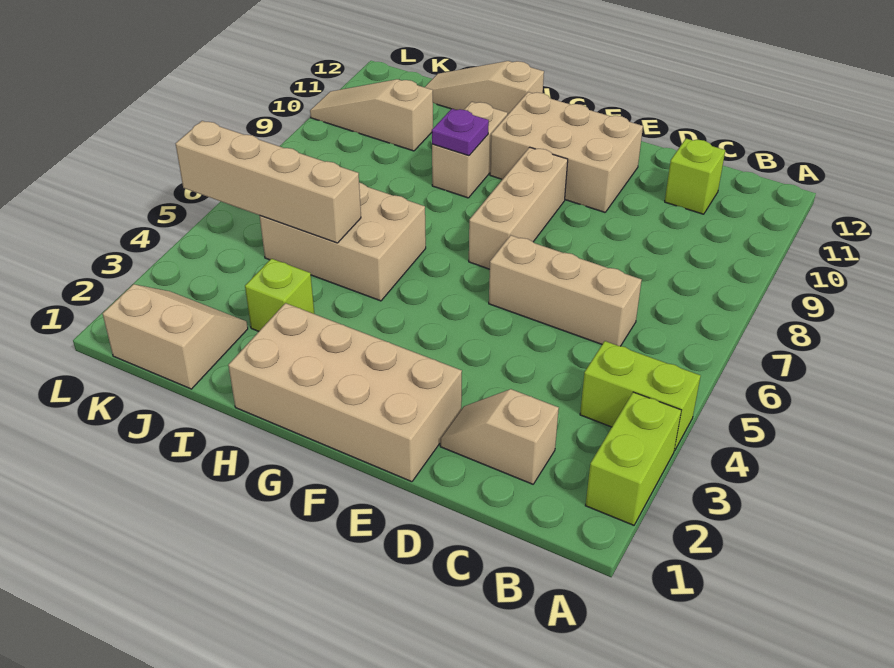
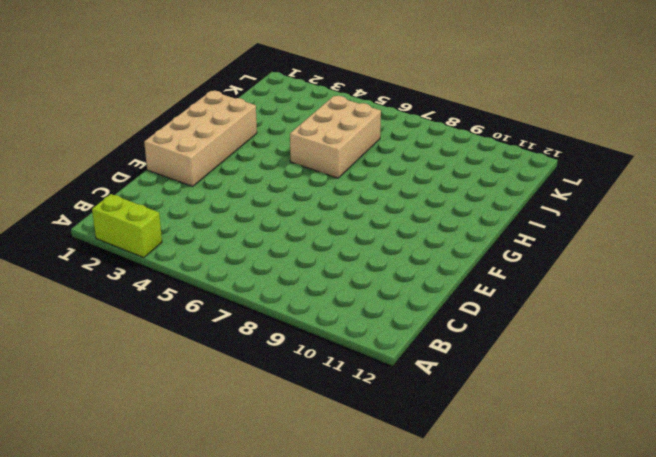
none -> lime brick A4:B4 level 1
none -> tan slope C2:D2 level 1 top C
none -> tan brick C6:E6 level 1

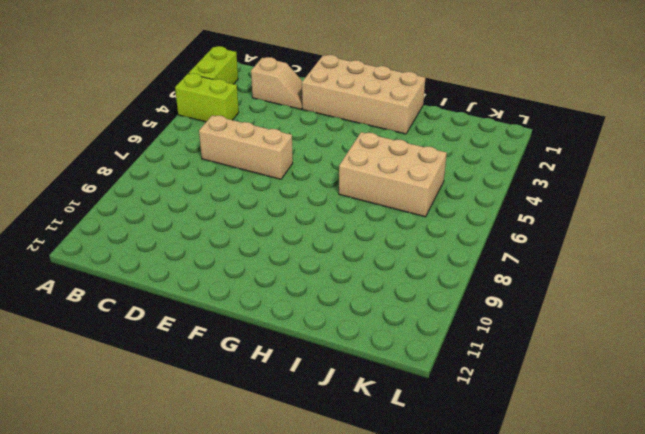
none -> lime brick C11 level 1
none -> tan brick E10:G11 level 1
none -> tan brick F7:F9 level 1

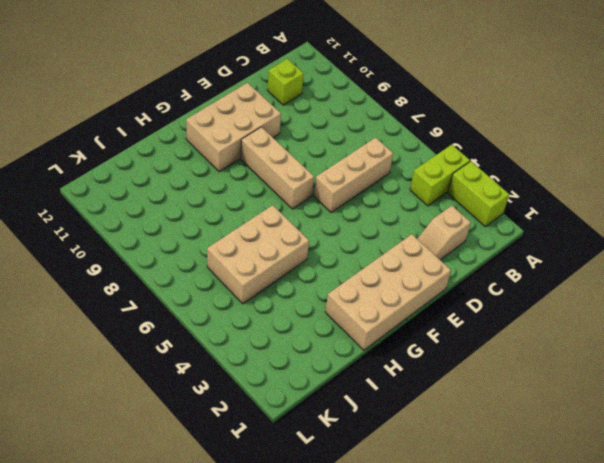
none -> tan brick H9:H10 level 1
none -> tan slope H12:J12 level 1 top H
none -> lime brick I3 level 1

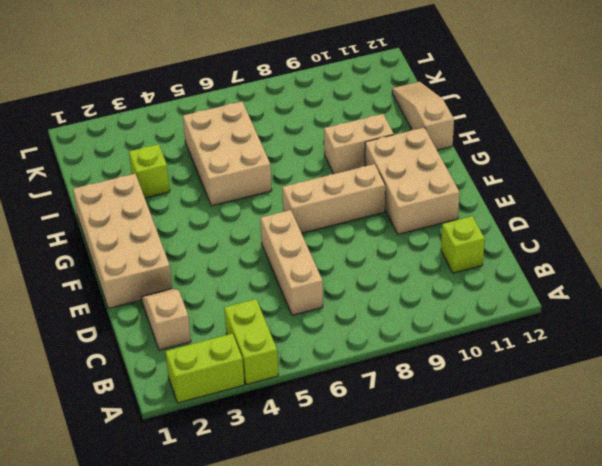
none -> tan slope J1:K2 level 1 top 1
none -> tan slope J10:L10 level 1 top J
none -> purple plate H9 level 2

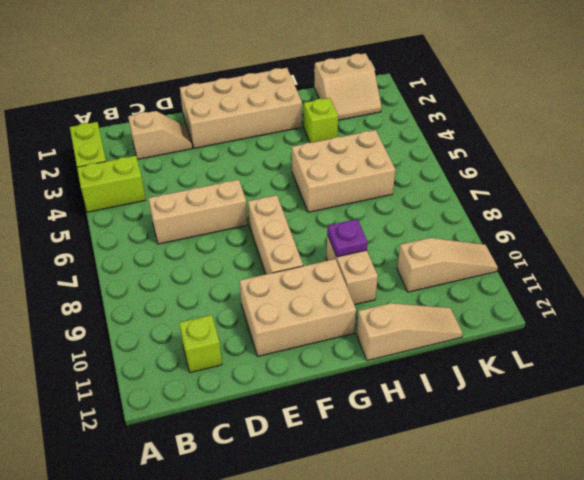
none -> tan brick I5:L5 level 2

